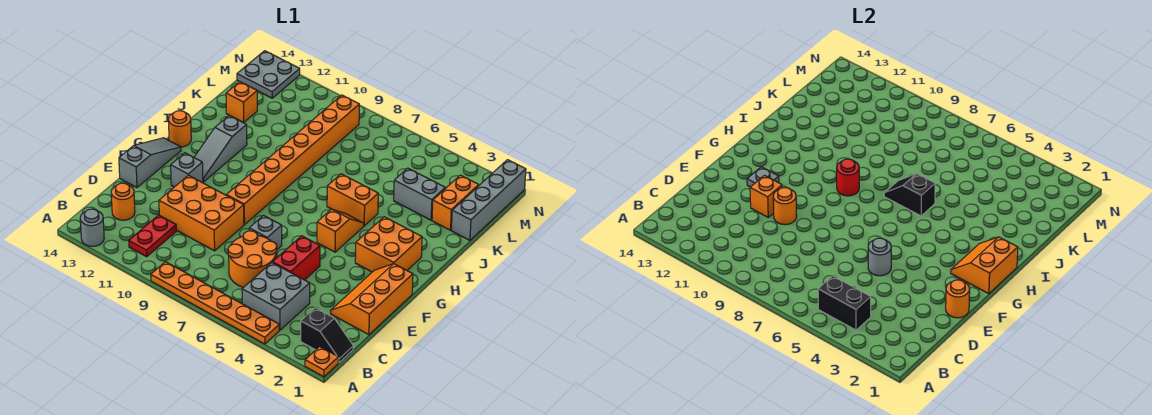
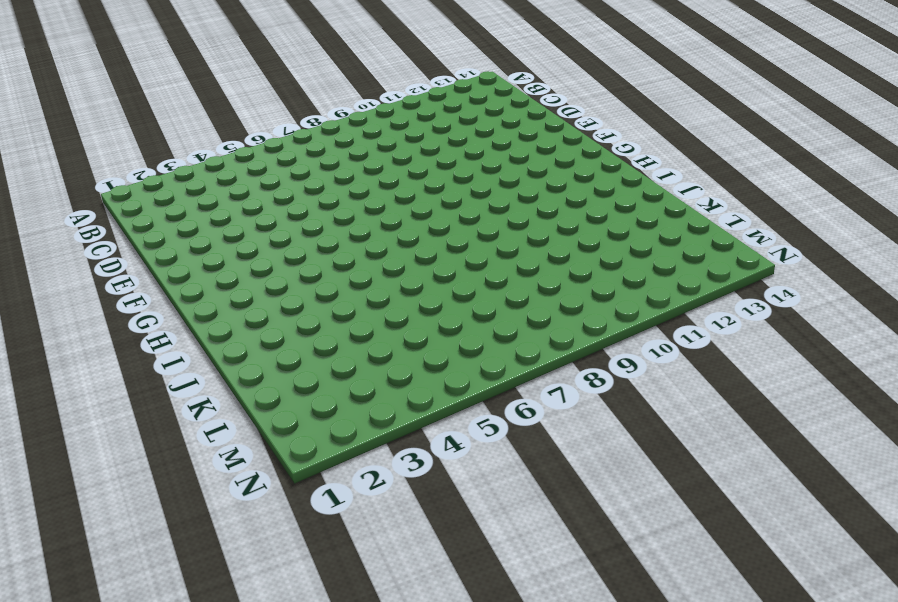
none -> orange plate A1 level 1
none -> orange plate A4:A9 level 1
none -> grey round brick A13 level 1
none -> black slope B1:B2 level 1 top 2

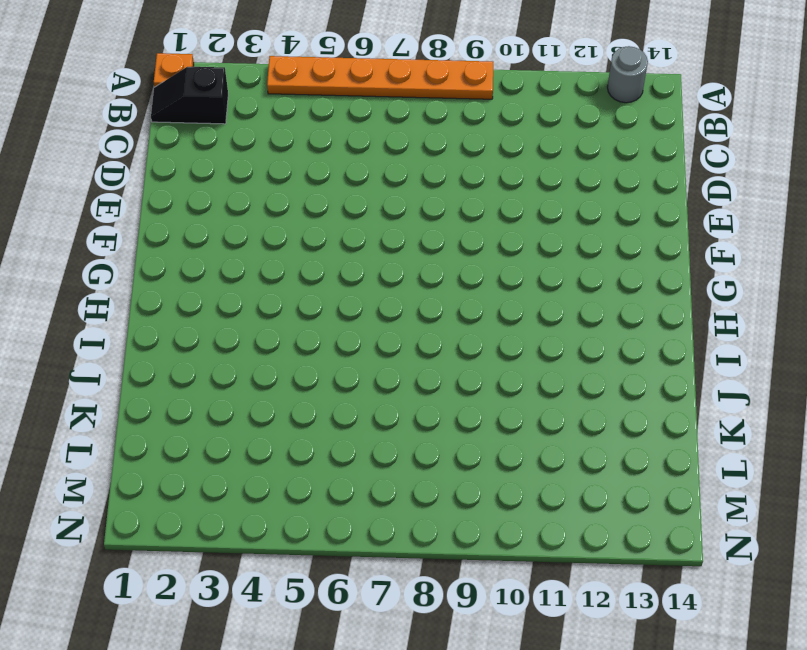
none -> grey brick B4:C5 level 1
none -> red plate B11:C11 level 1
none -> orange round brick C6:D7 level 1
none -> orange round brick C13 level 1

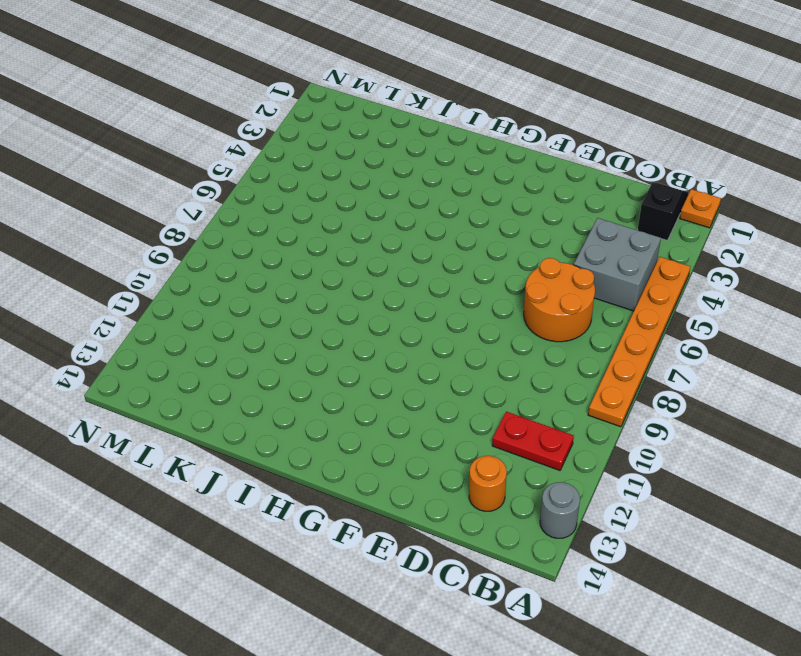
none -> orange slope D1:F2 level 1 top 1
none -> red brick D5:E5 level 1
none -> orange brick D9:E11 level 1
none -> grey brick E7 level 1

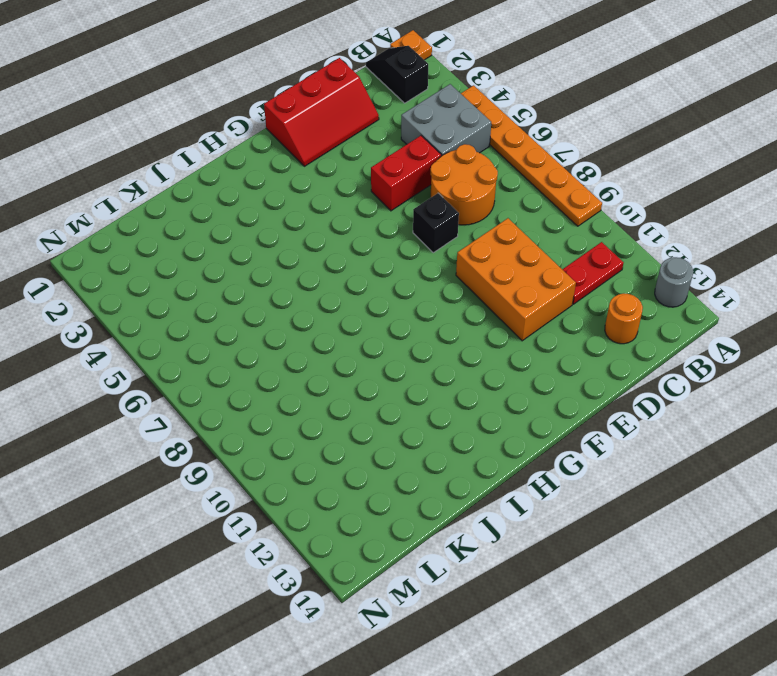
red slope D1:F2 level 1 top 1 -> orange slope D1:F2 level 1 top 1
black brick E7 level 1 -> grey brick E7 level 1
none -> grey slope E14:G14 level 1 top E
none -> orange brick F9:M9 level 1
none -> grey brick F12 level 1
none -> orange brick G2:H3 level 1

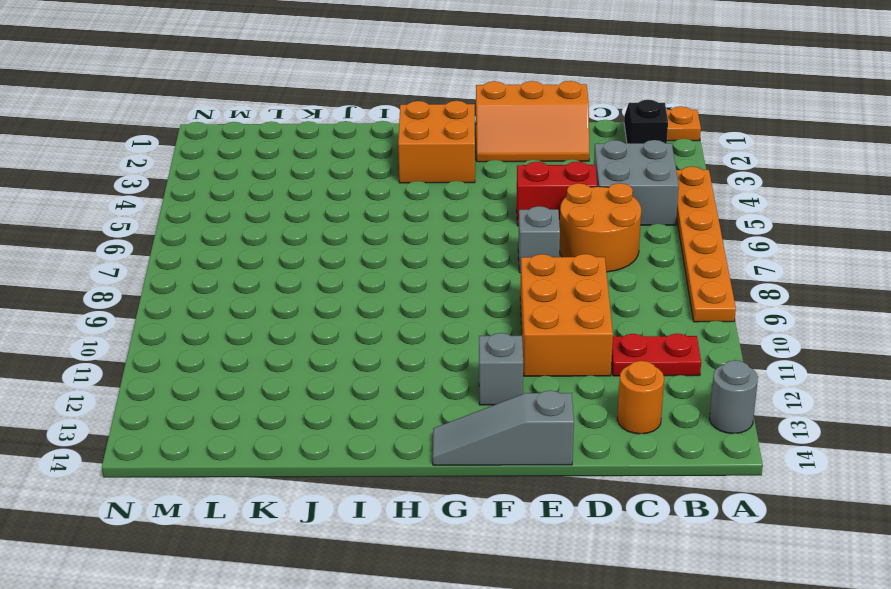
none -> orange brick F9:M9 level 1
none -> orange slope G5:H5 level 1 top G
none -> grey slope G12:I12 level 1 top I
none -> orange round brick H14 level 1

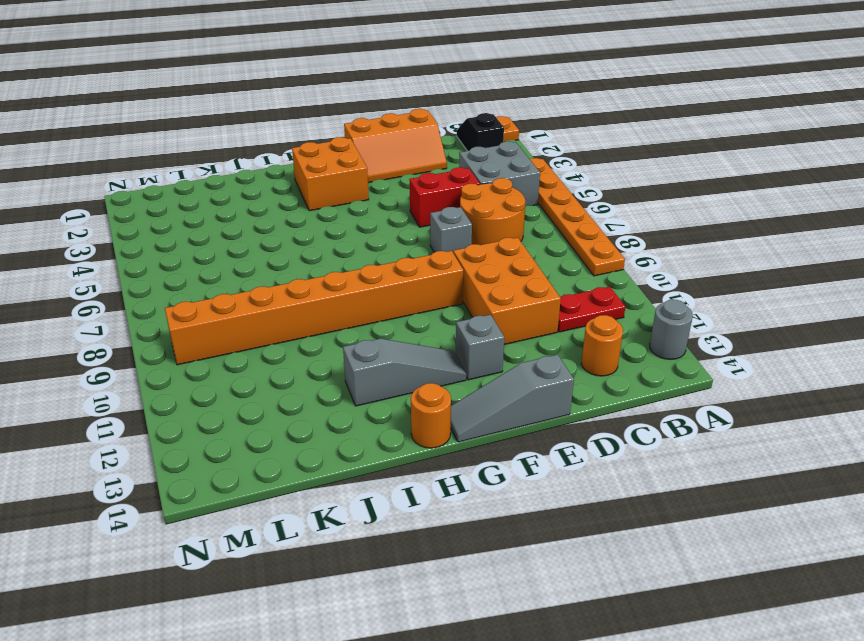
none -> orange slope G5:H5 level 1 top G
none -> orange brick I5:I6 level 1
none -> grey brick K1:N1 level 1
none -> orange brick K2:L2 level 1

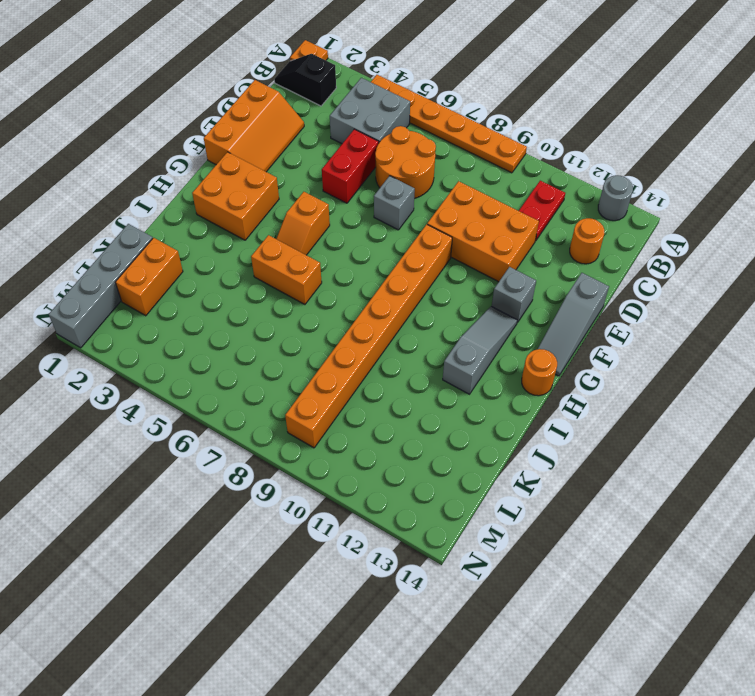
none -> grey brick K3:K4 level 1
none -> orange brick K13 level 1
none -> grey plate M13:N14 level 1
none -> black brick B4:B5 level 2

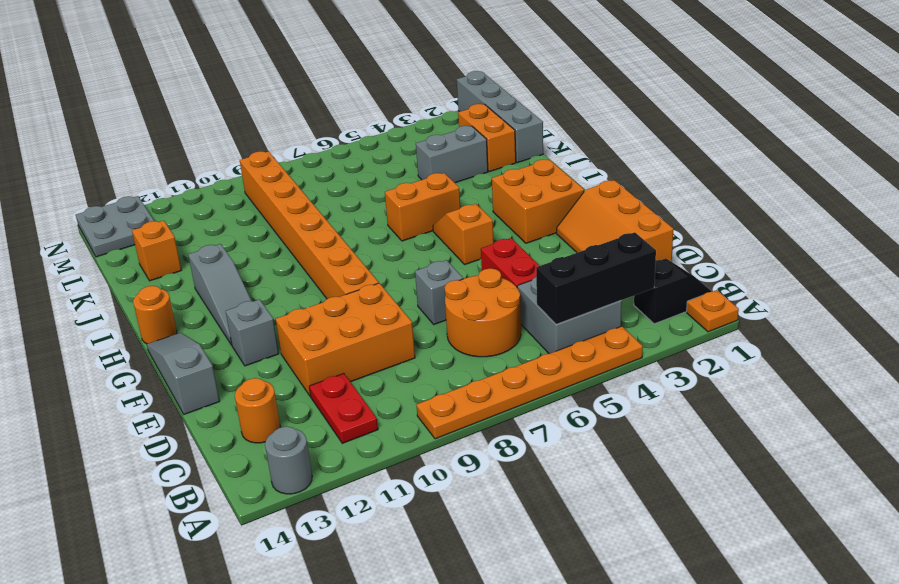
black brick B3:B5 level 2 -> black brick B4:B5 level 2
none -> orange round brick E1 level 2
none -> grey round brick E5 level 2
none -> orange round brick E10 level 2
none -> orange brick E11 level 2

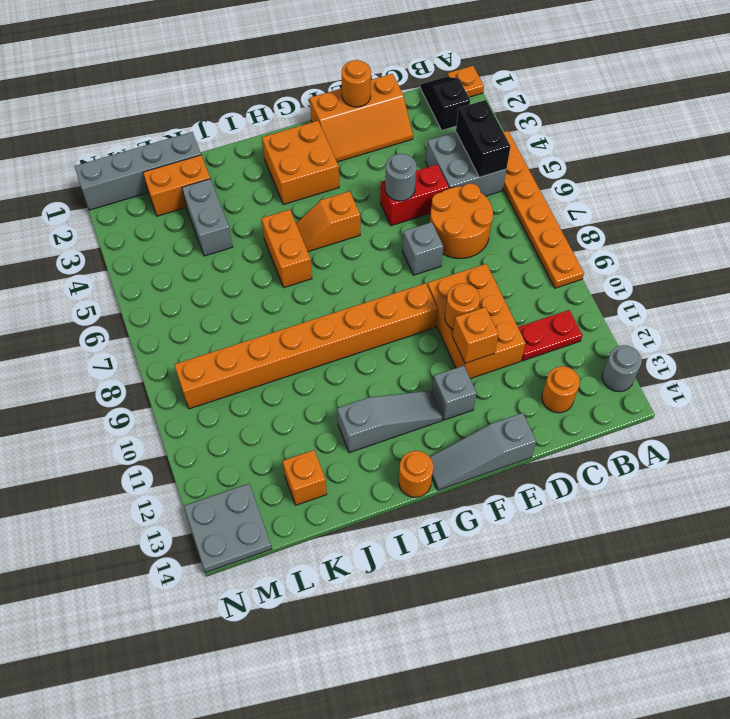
none -> grey plate F12 level 2
none -> orange slope G1:H2 level 2 top 1
none -> red round brick H9 level 2
none -> black slope I6:I7 level 2 top 6

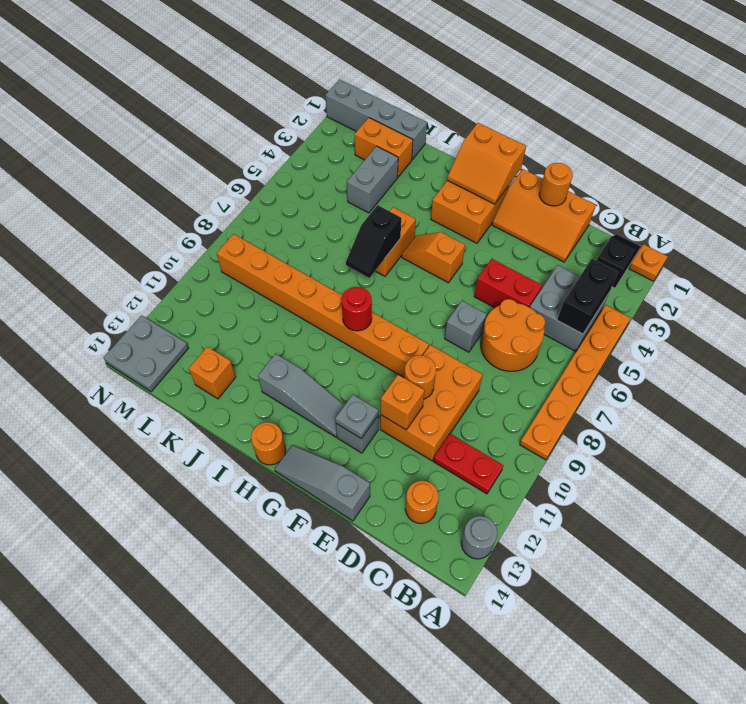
none -> grey round brick E5 level 2

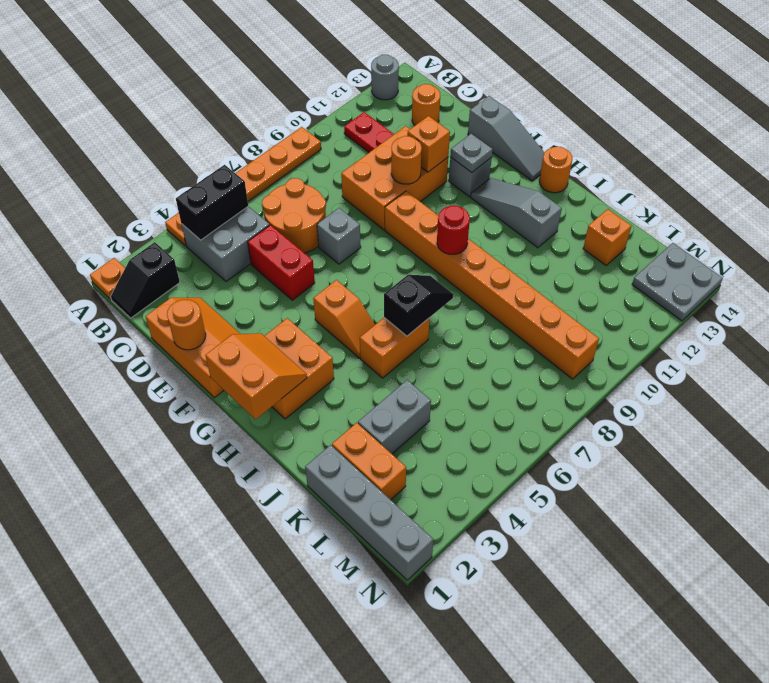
none -> grey round brick E5 level 2

